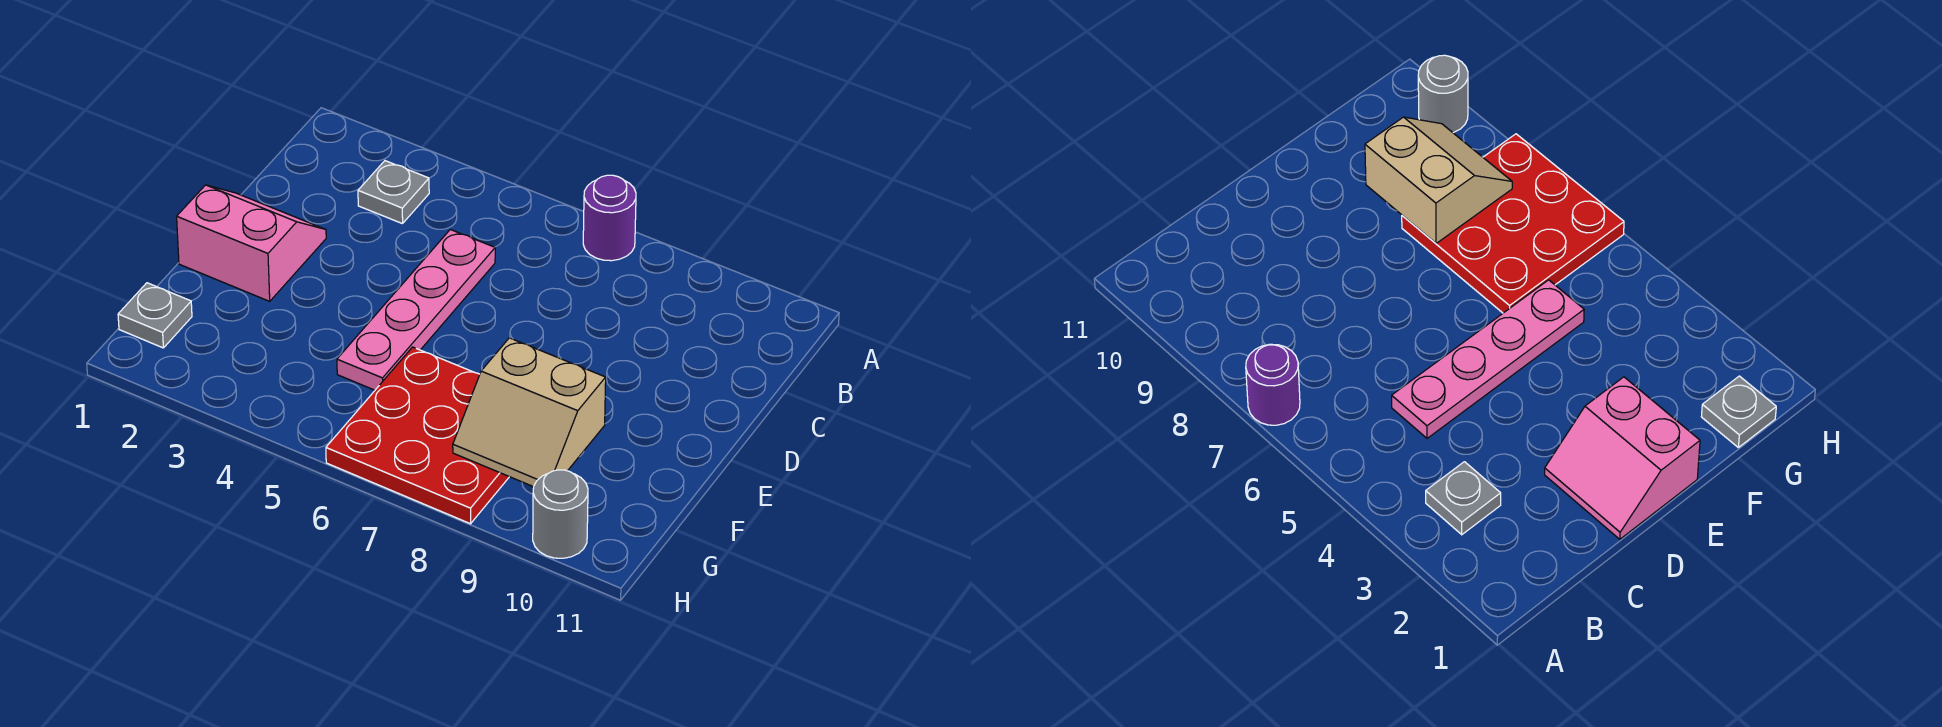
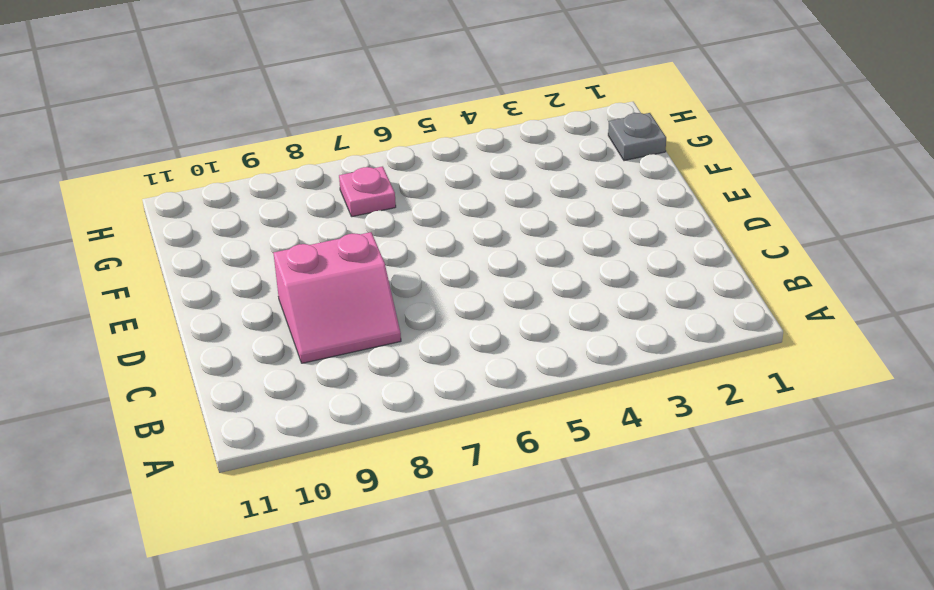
pink slope C8:D9 level 1 top D -> pink slope D1:E2 level 1 top E
pink plate G7 level 1 -> red plate F6:H8 level 1
none -> purple round brick A7 level 1
none -> grey plate B3 level 1

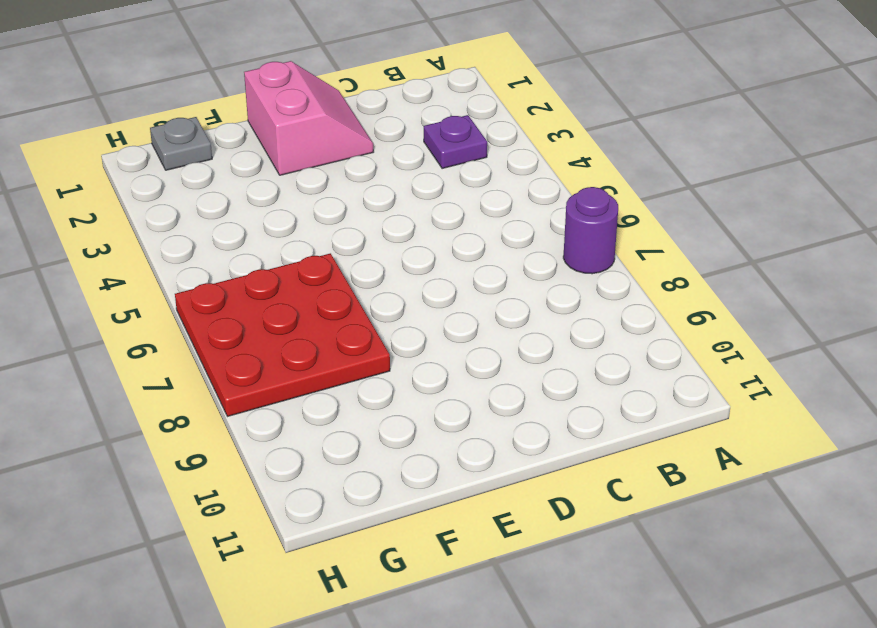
purple plate B3 level 1 -> grey plate B3 level 1
none -> pink plate C5:F5 level 1
none -> grey round brick H10 level 1

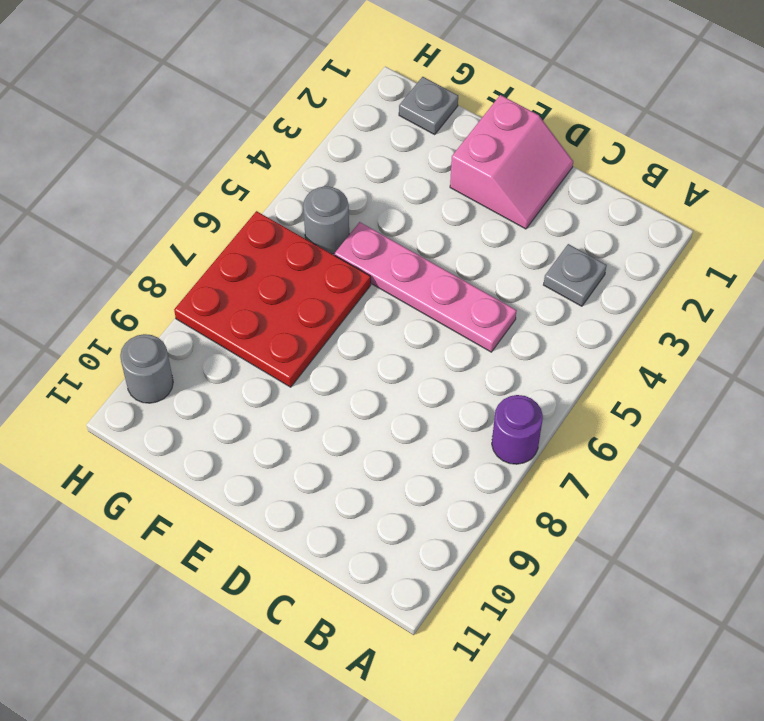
grey round brick G5 level 1 -> none
none -> tan slope F8:G9 level 2 top F

